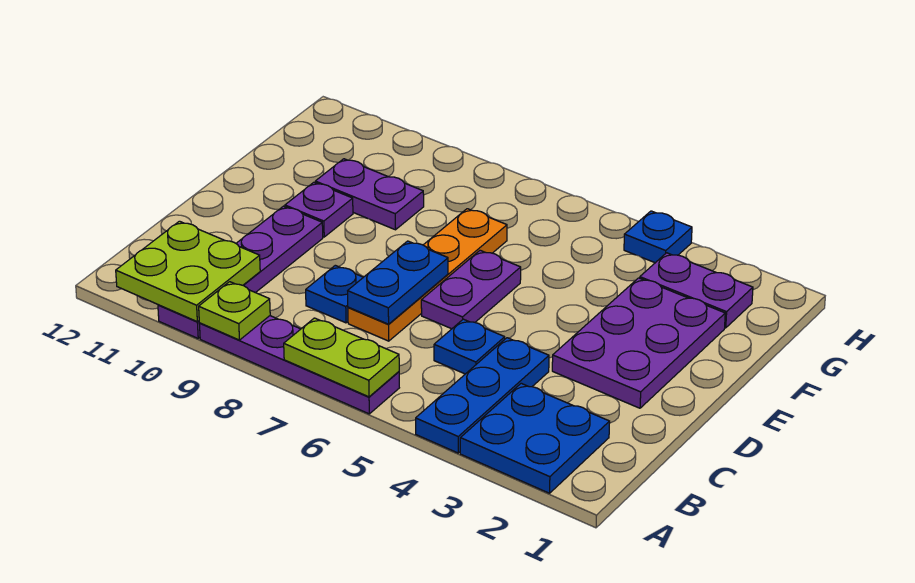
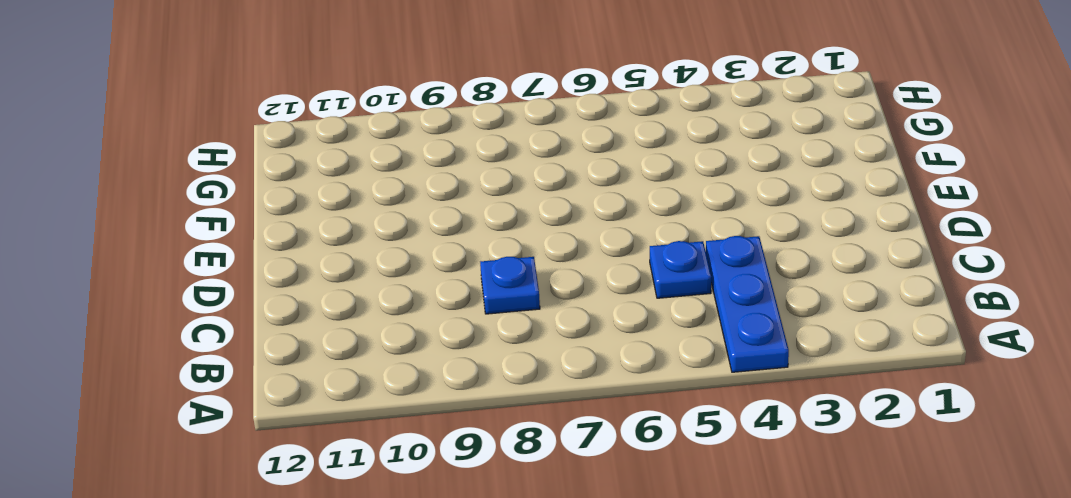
none -> blue plate A2:B3 level 1
none -> purple plate A6:A9 level 1
none -> purple plate A10:D10 level 1

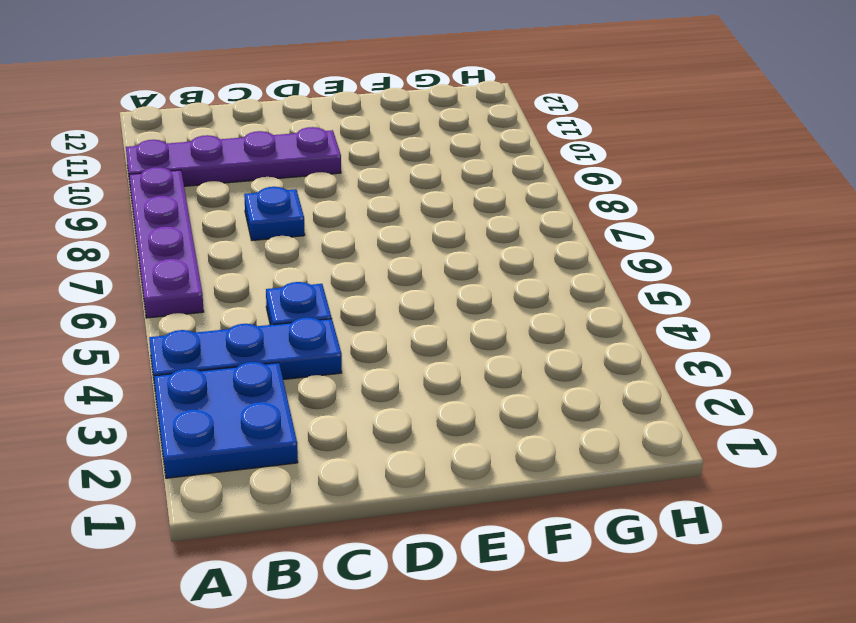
none -> orange plate C7:F7 level 1
none -> purple plate D2:F3 level 1
none -> purple plate D6:E6 level 1

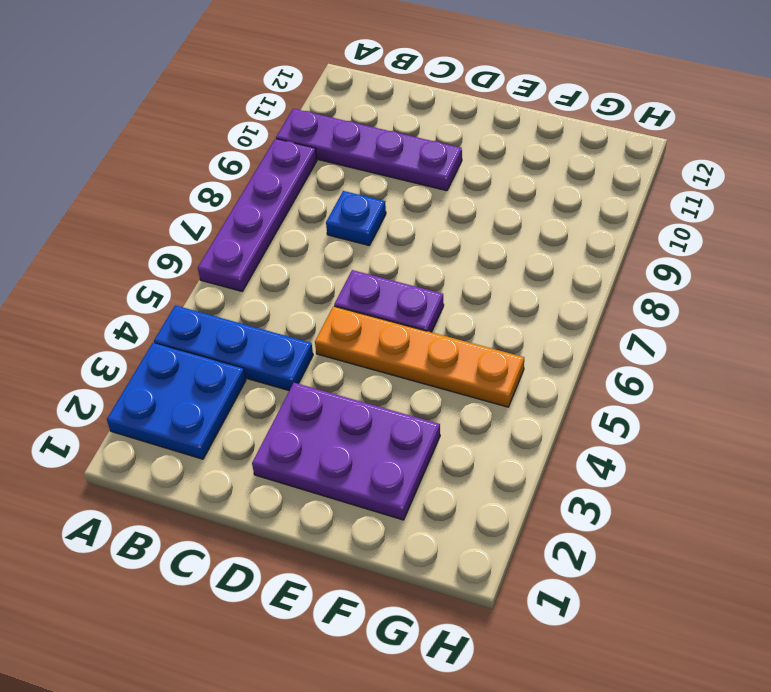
orange plate D5:G5 level 1 -> orange plate C7:F7 level 1
none -> blue plate C5 level 1
none -> purple plate E10 level 1
none -> purple plate F9:F10 level 1

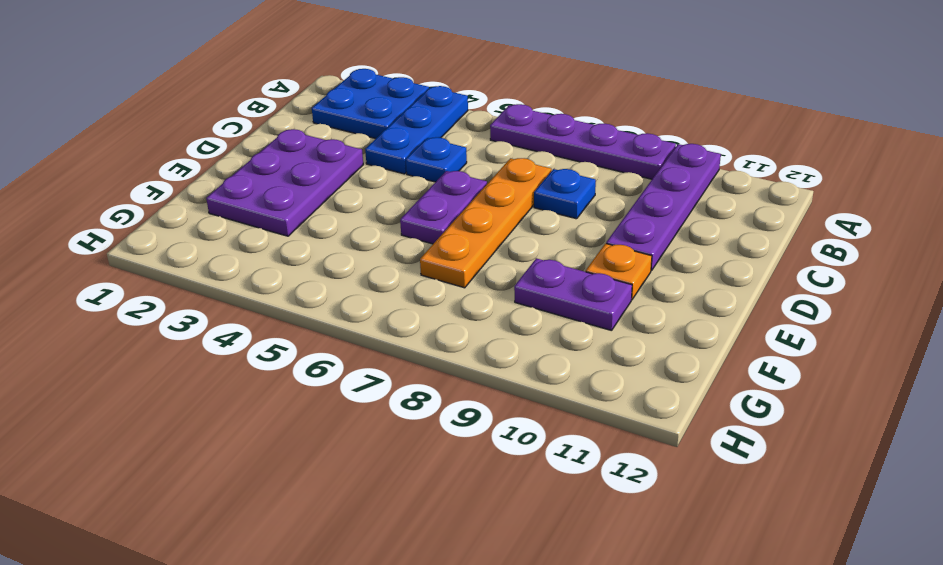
orange plate E10 level 1 -> purple plate E10 level 1
none -> purple plate G2:G3 level 1
none -> blue plate H4 level 1
none -> lime plate A6:A7 level 2

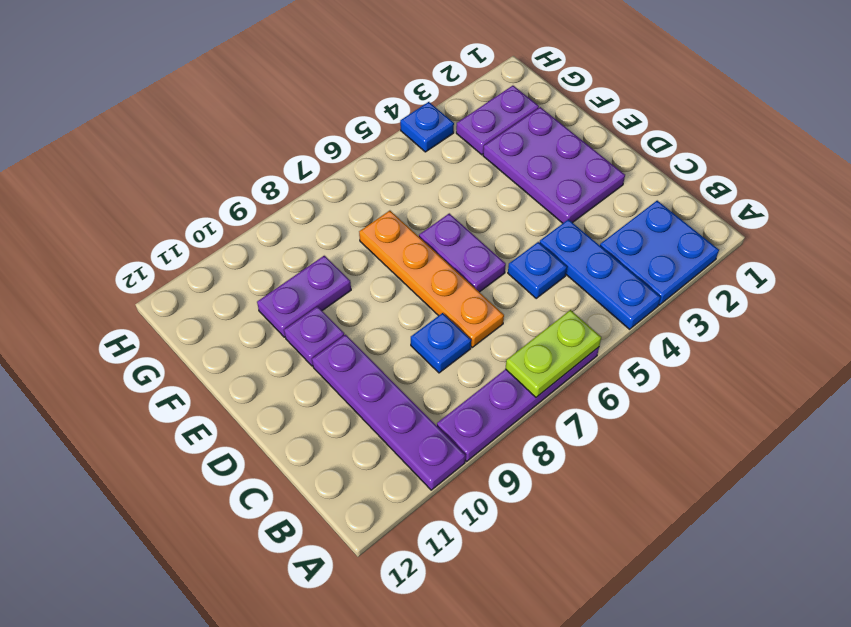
none -> lime plate A9 level 2
none -> lime plate A10:B11 level 2
none -> blue plate C7:D7 level 2

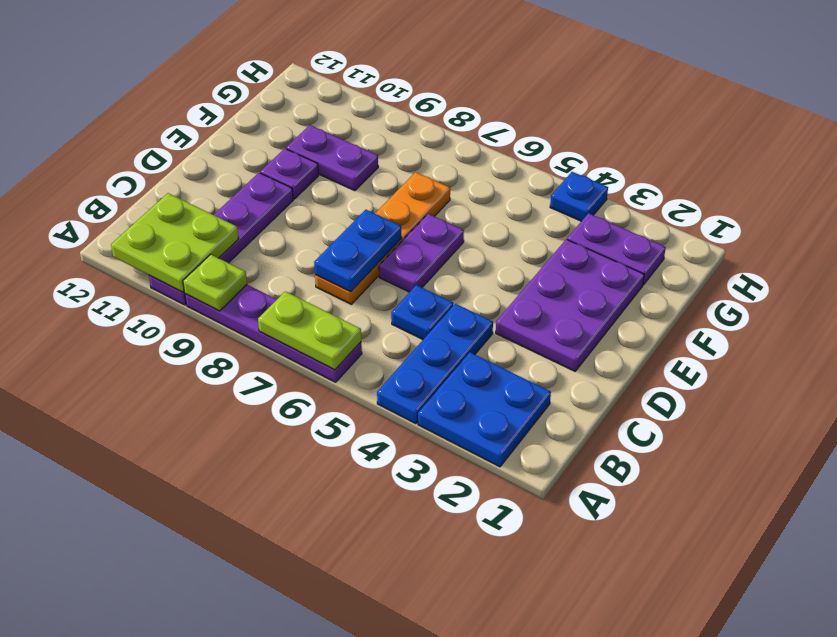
none -> blue plate C8 level 1

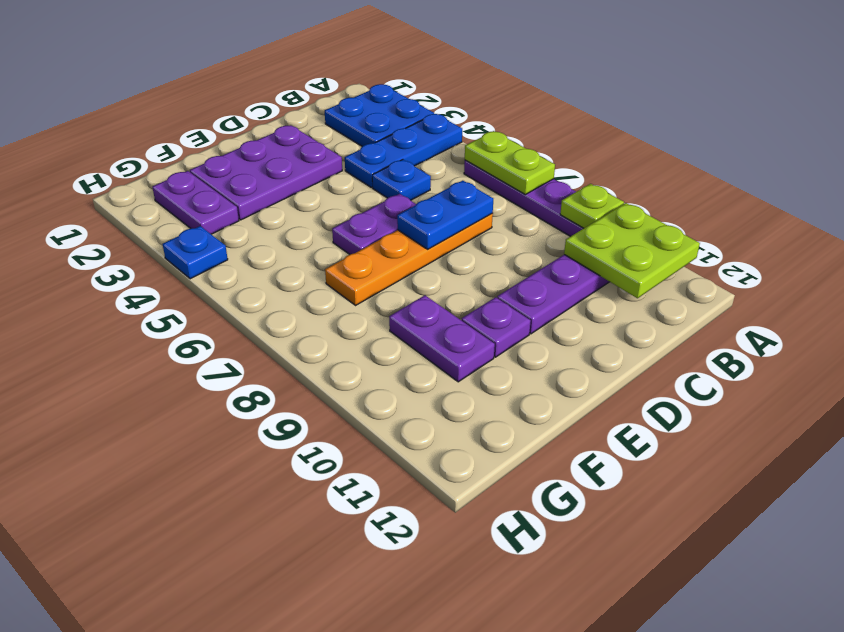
none -> blue plate C8 level 1

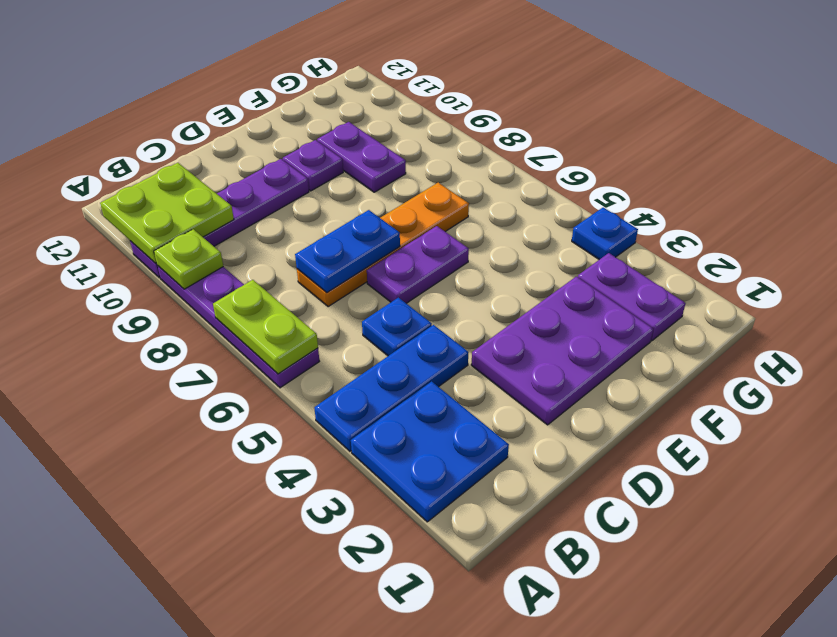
none -> blue plate C8 level 1

